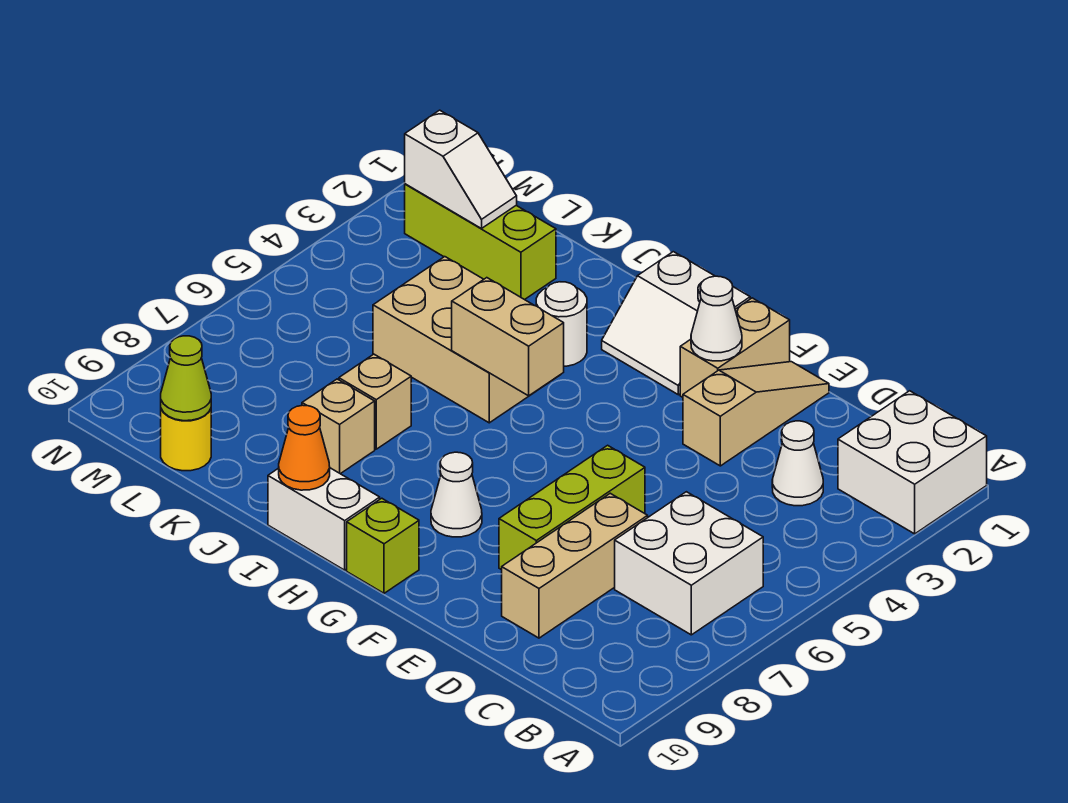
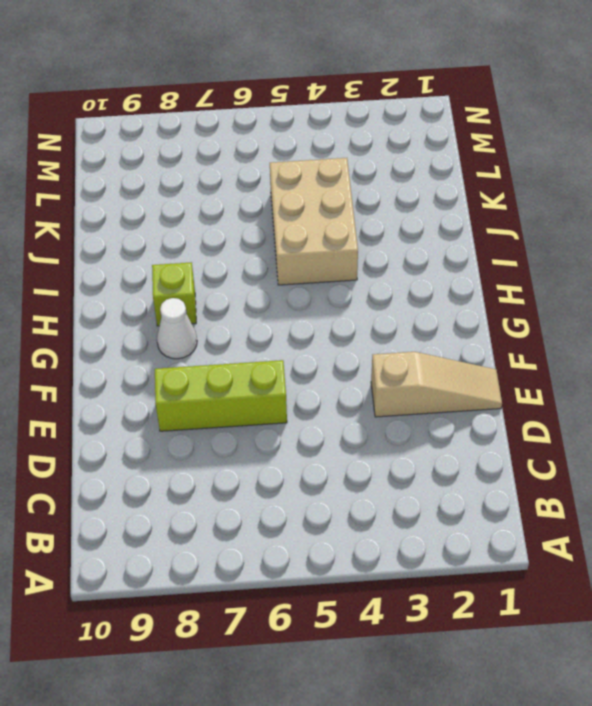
lime brick H8 level 1 -> lime brick G10 level 1
none -> white brick A1:B2 level 1
none -> white brick B6:C7 level 1
none -> white cone C3 level 1

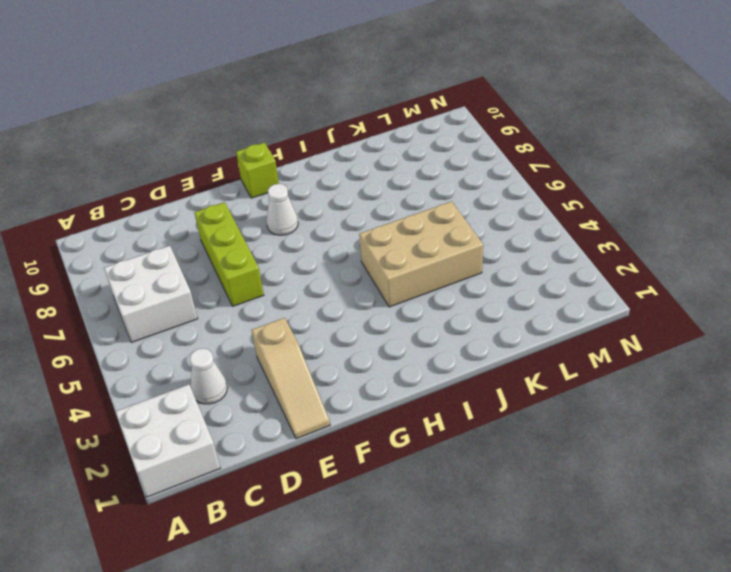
none -> tan brick D7:D9 level 1
none -> tan brick F1:F2 level 1
none -> white slope G1:H2 level 1 top 1

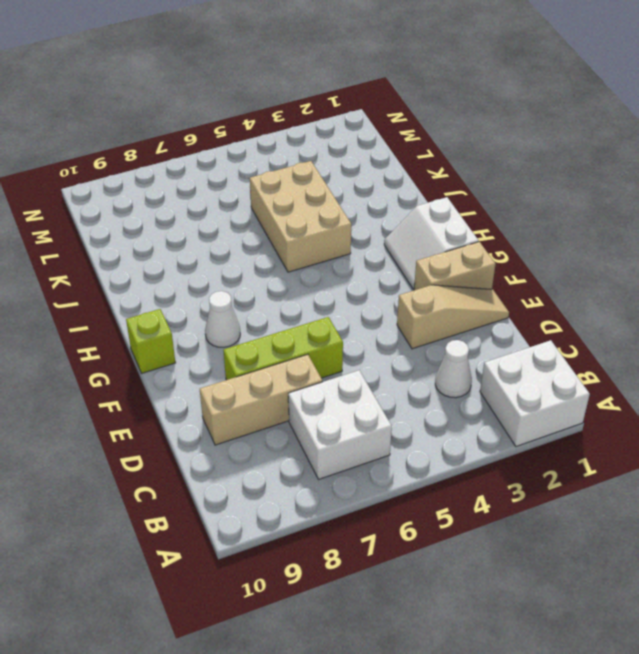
none -> white brick H10:I10 level 1
none -> white round brick I3 level 1
none -> tan brick J7 level 1

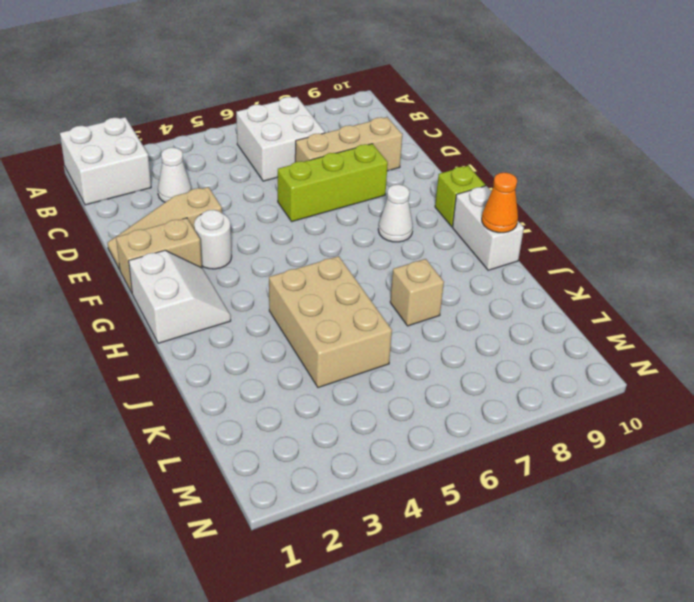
white round brick F3 level 1 -> white round brick I3 level 1
none -> tan brick J8 level 1
none -> lime brick K2:M2 level 1
none -> yellow round brick L10 level 1

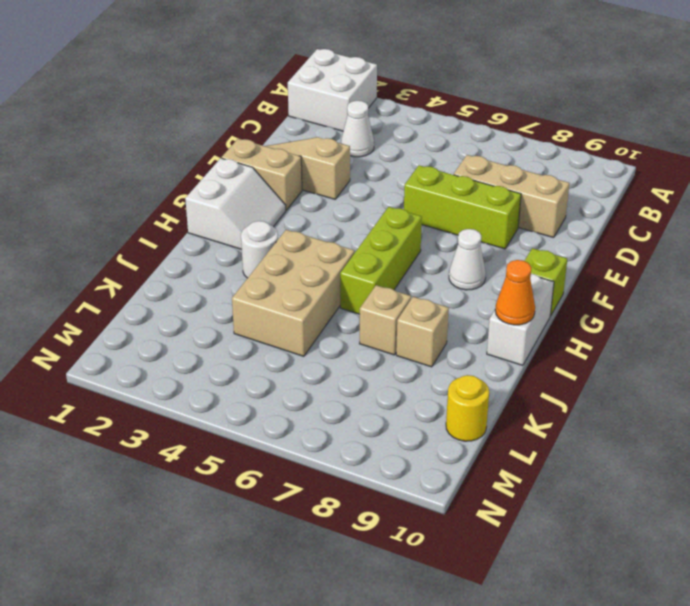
lime brick G6:I6 level 1 -> lime brick K2:M2 level 1
none -> white brick B6:C7 level 1
none -> white cone F2 level 2
none -> tan brick H5:I5 level 2

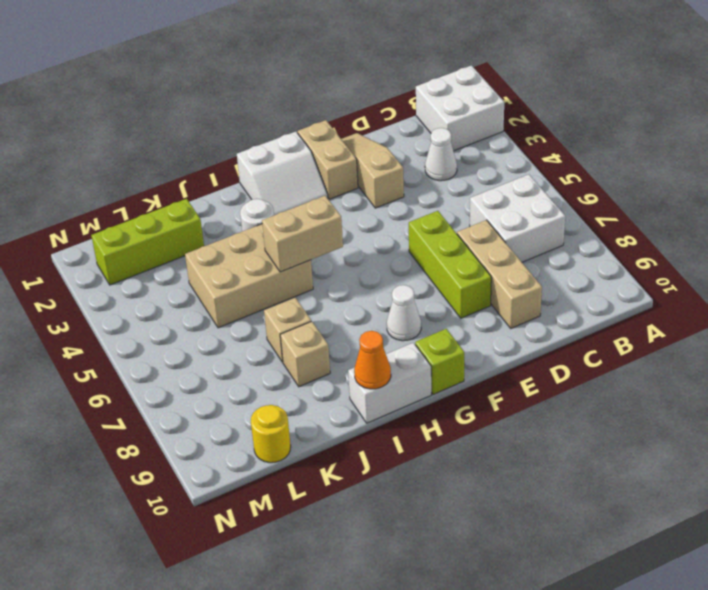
none -> white cone F2 level 2
none -> white slope L2:M2 level 2 top M
none -> lime cone L10 level 2

